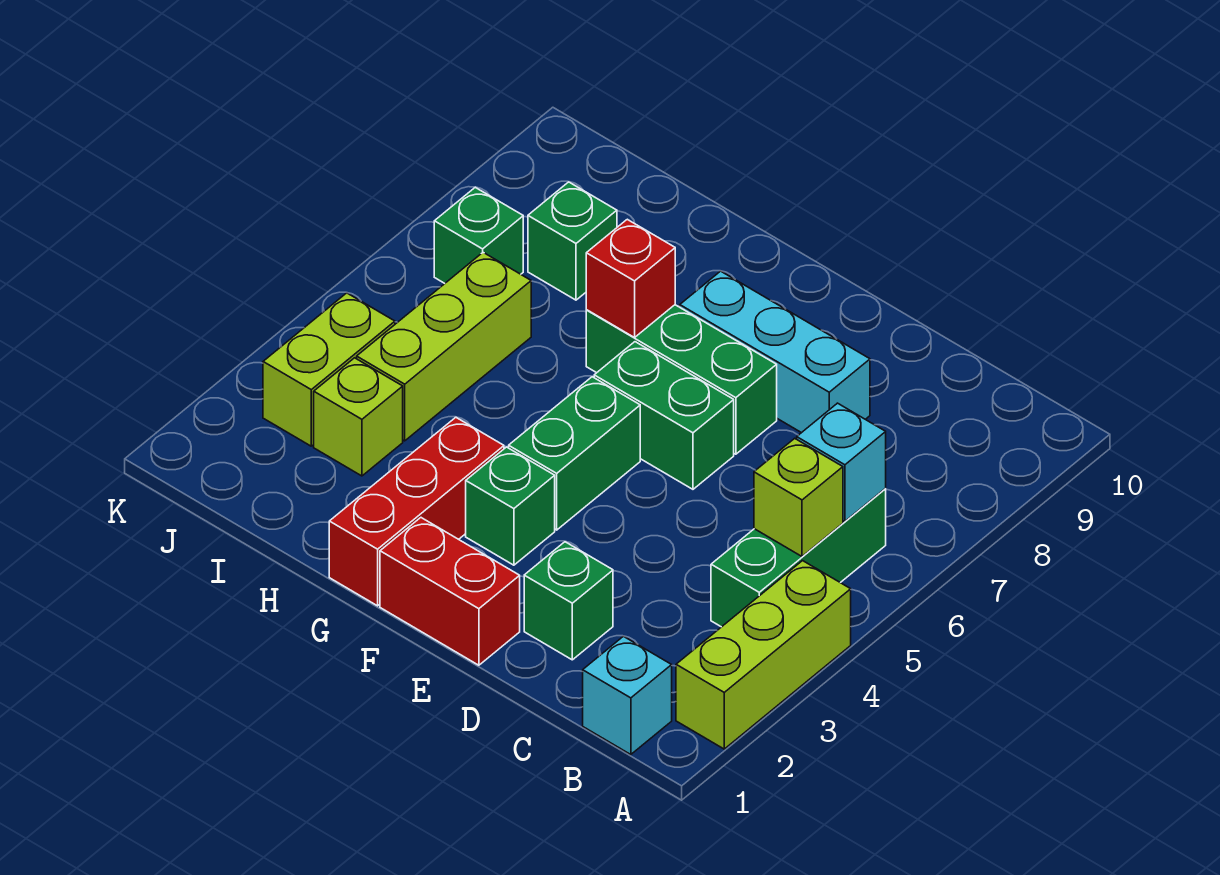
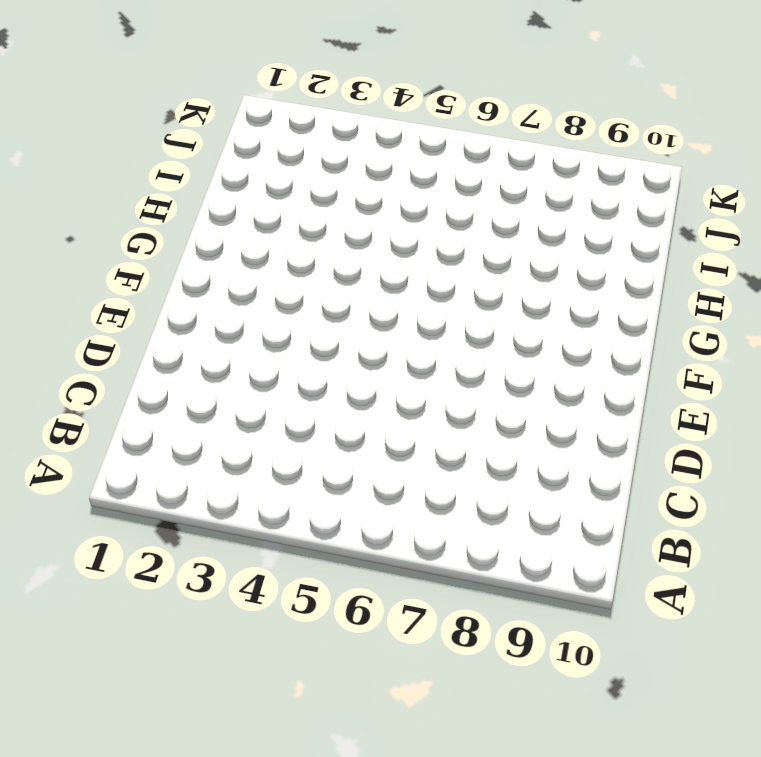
none -> lime brick A2:A4 level 1
none -> cyan brick B1 level 1
none -> green brick B4:B6 level 1

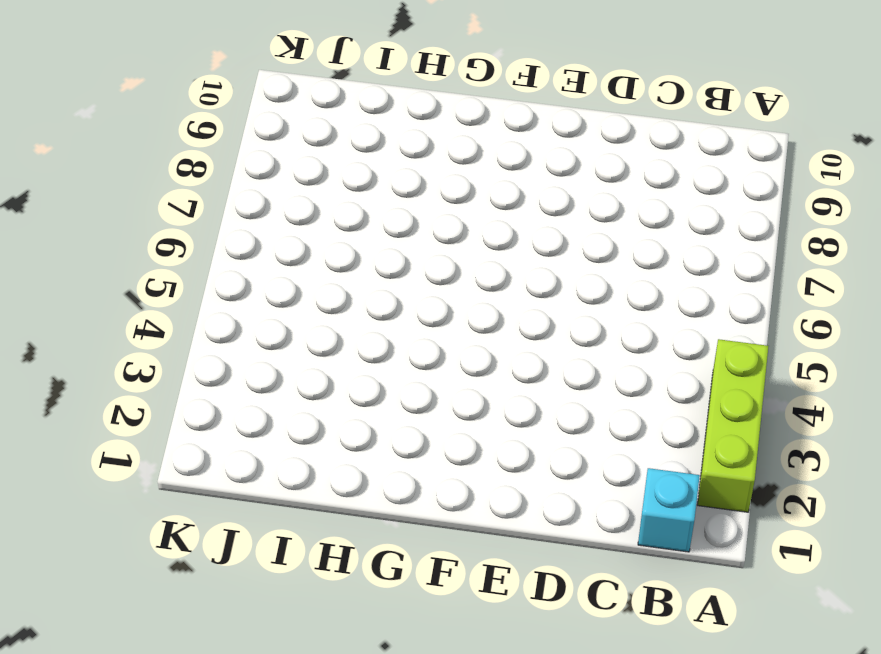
none -> green brick B4:B6 level 1
none -> green brick D2 level 1
none -> cyan brick D8:F8 level 1

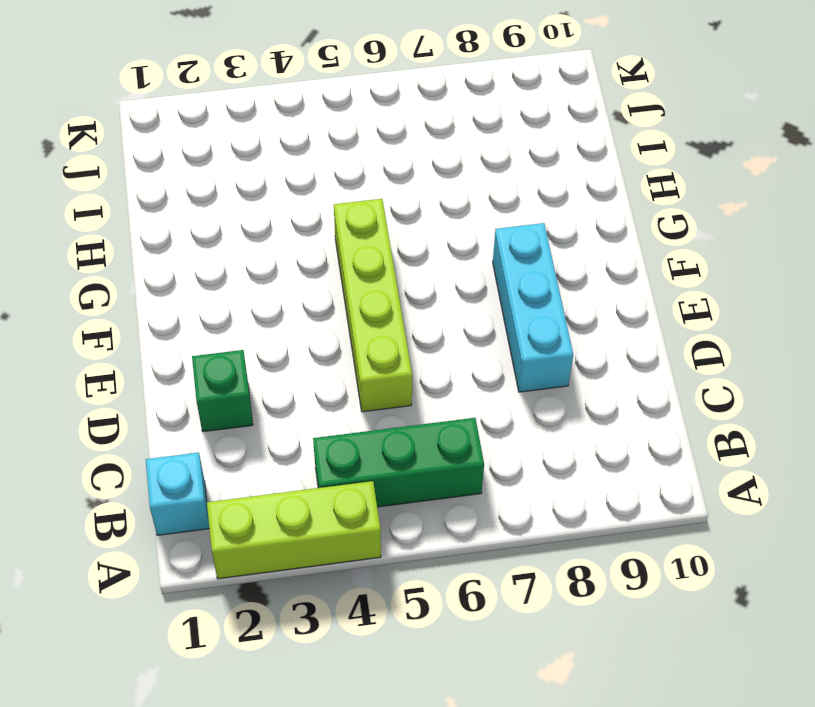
lime brick D5:G5 level 1 -> green brick F4:F5 level 1
none -> red brick E1:F1 level 1
none -> green brick E6:F6 level 1
none -> green brick E7:G7 level 1

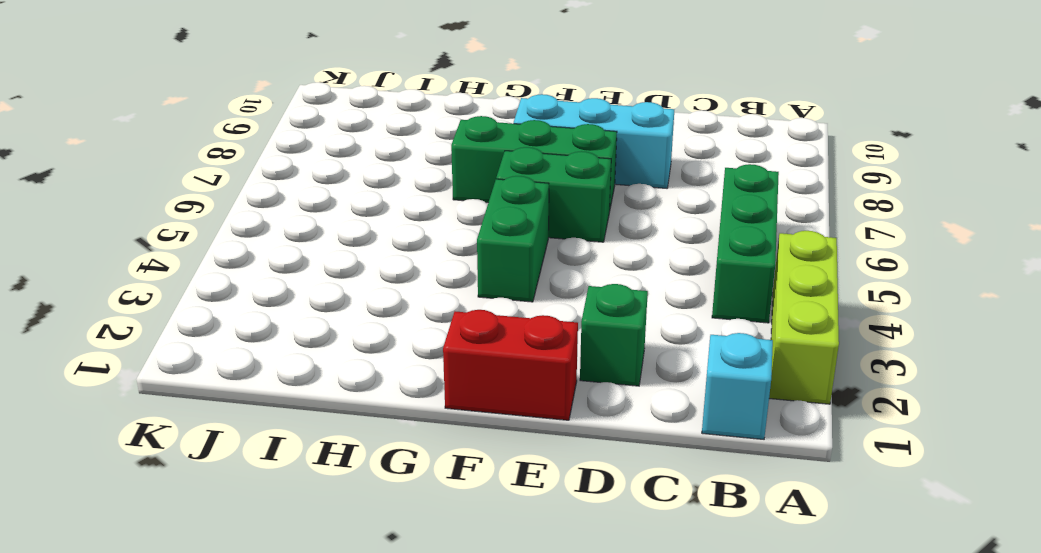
none -> green brick F3 level 1
none -> red brick G1:G3 level 1
none -> lime brick I3 level 1

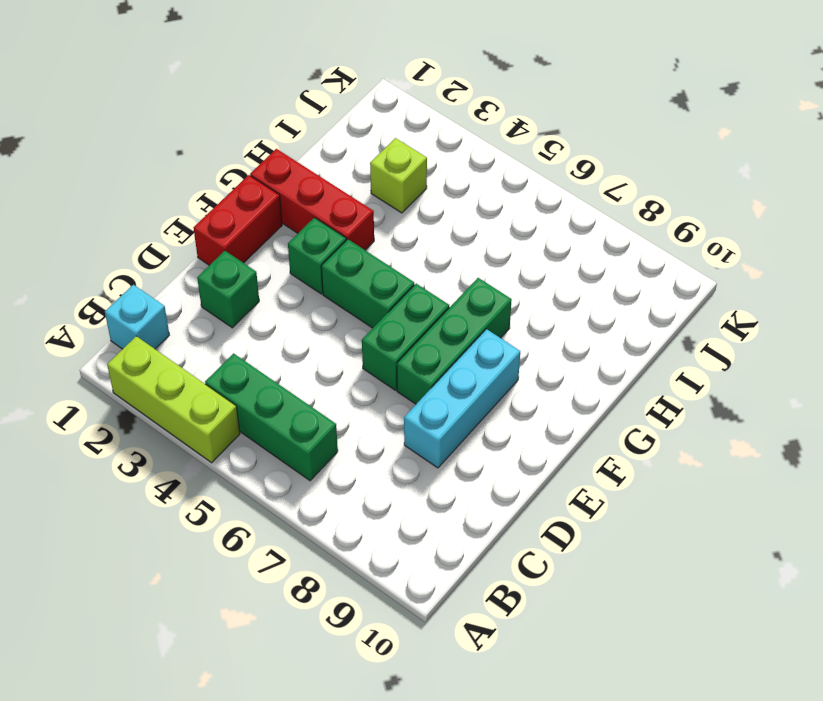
none -> lime brick I4:I6 level 1
none -> green brick I8 level 1
none -> lime brick J3:J4 level 1

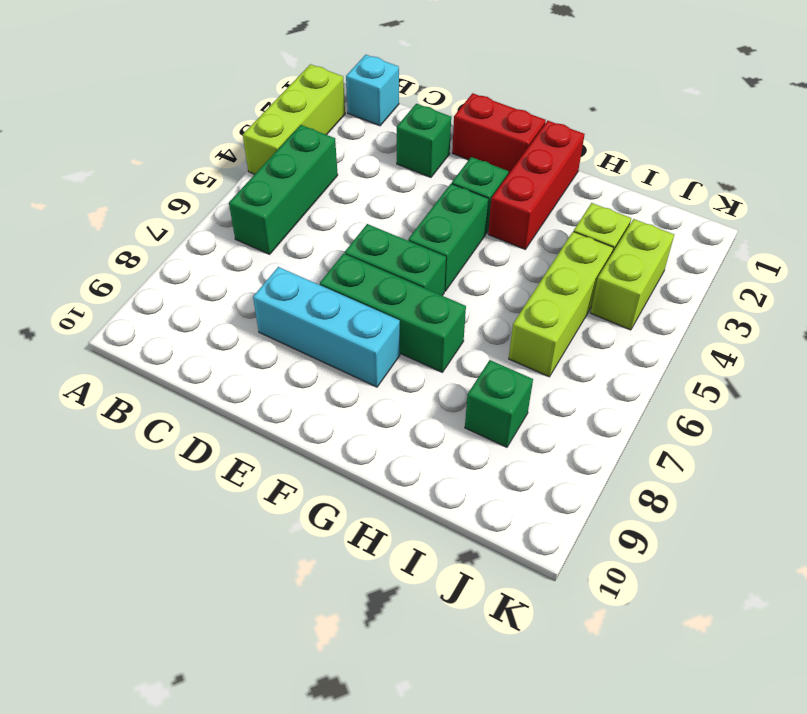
none -> green brick J7 level 1
none -> lime brick B5 level 2
none -> cyan brick B6 level 2

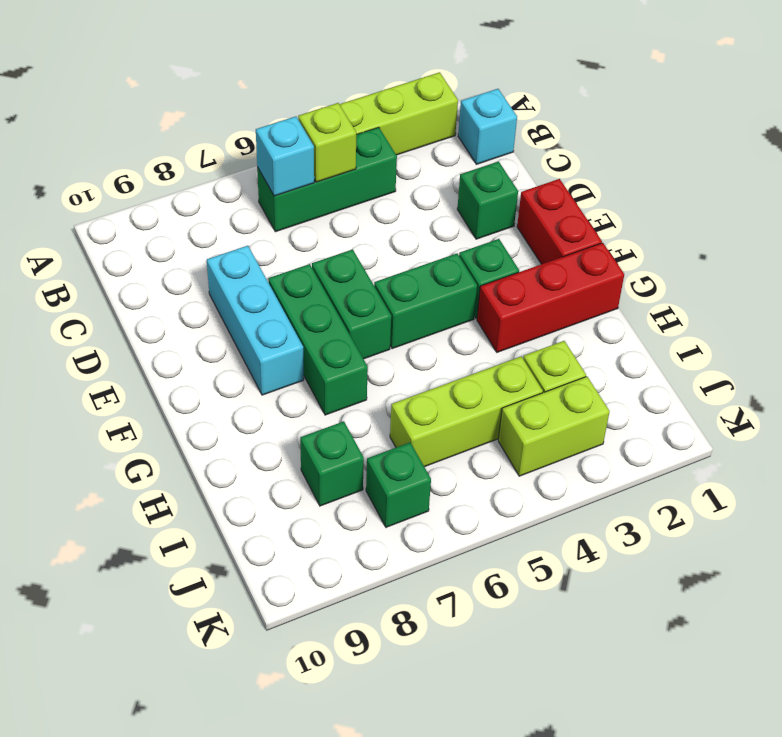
none -> red brick G7 level 2

